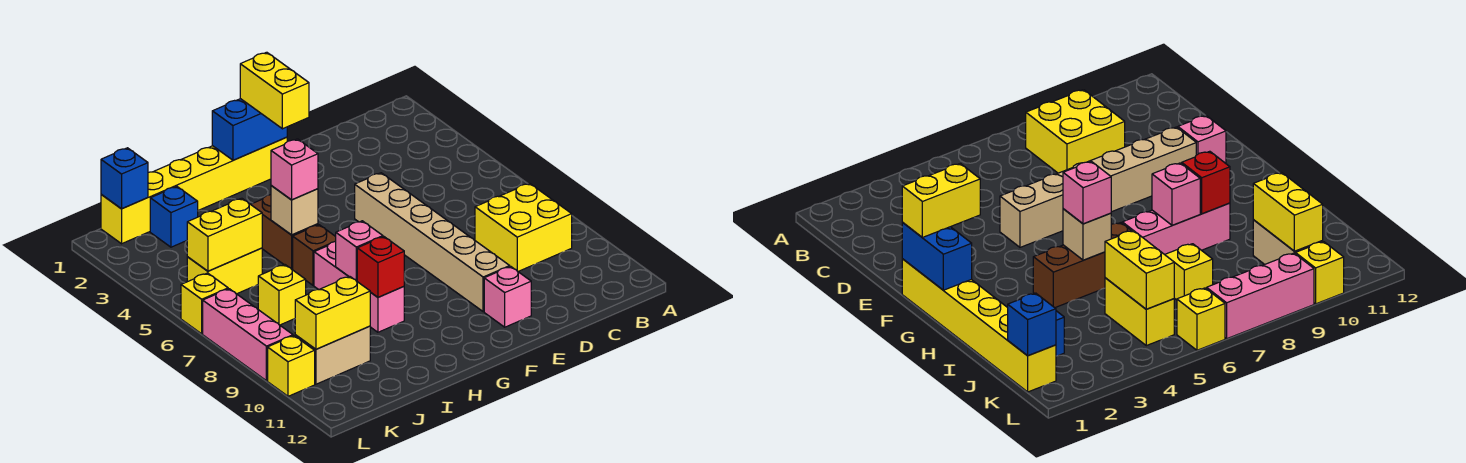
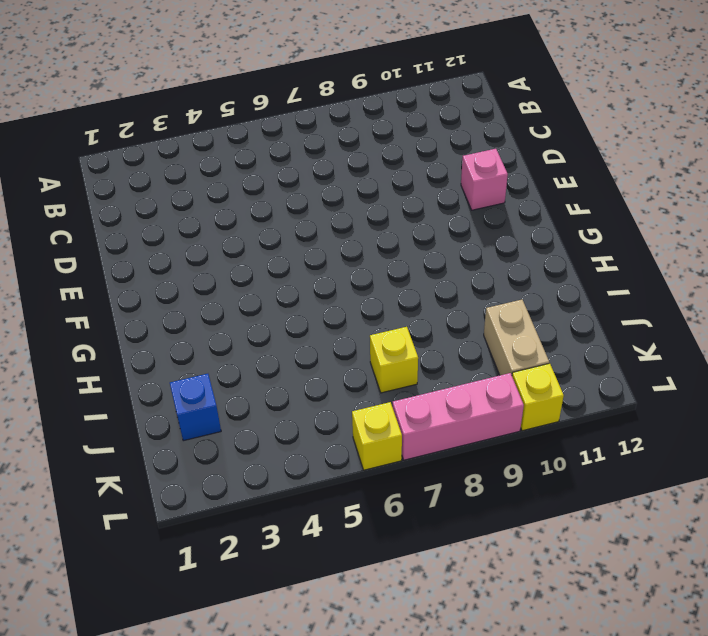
none -> yellow brick B8:C9 level 1
none -> tan brick E5:E10 level 1
none -> yellow brick F1:K1 level 1

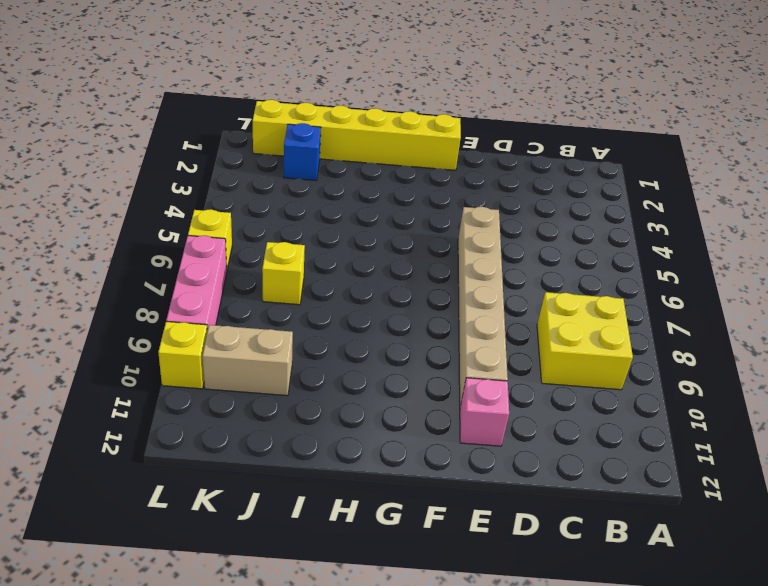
none -> brown brick H4:H5 level 1
none -> brown brick H6 level 1
none -> pink brick H7:H9 level 1

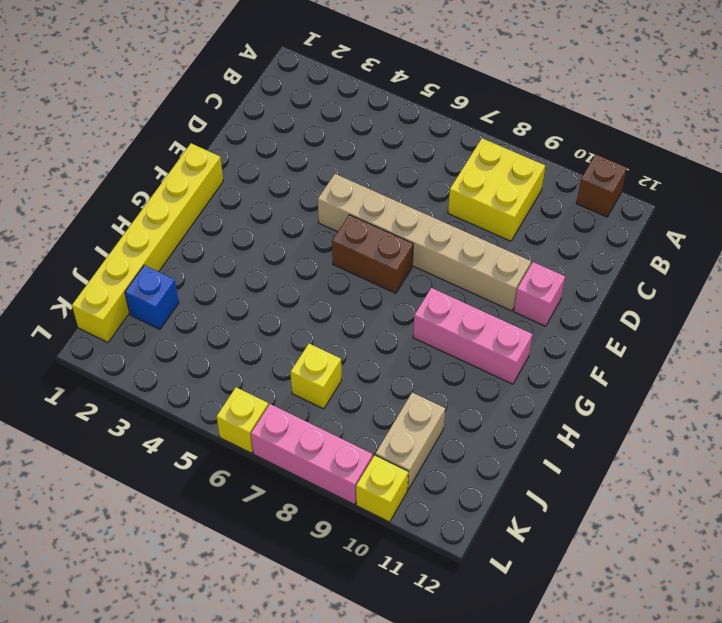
brown brick A11 level 1 -> brown brick H6 level 1
brown brick F6:F7 level 1 -> brown brick H4:H5 level 1
pink brick G9:G11 level 1 -> pink brick H7:H9 level 1
none -> yellow brick J5:K5 level 1
none -> blue brick F1:G1 level 2
none -> tan brick H5 level 2

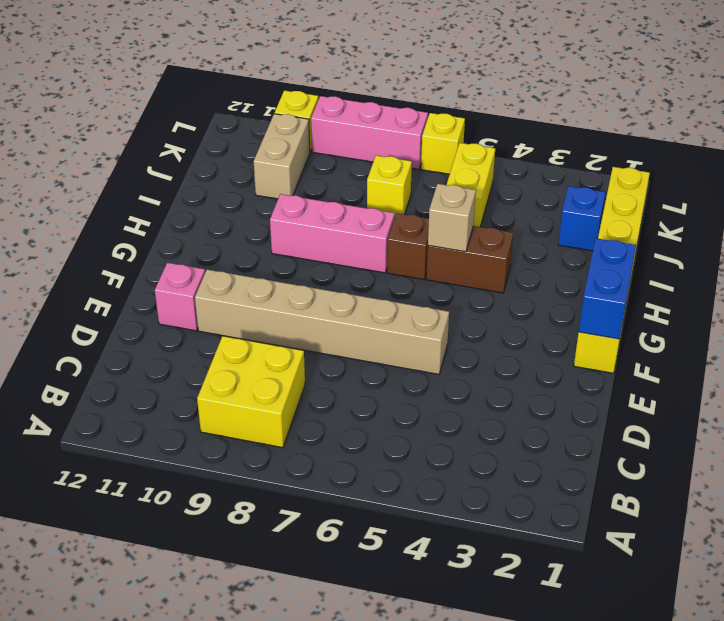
none -> pink brick H8 level 2
none -> red brick H9 level 2
none -> yellow brick J5:K5 level 2

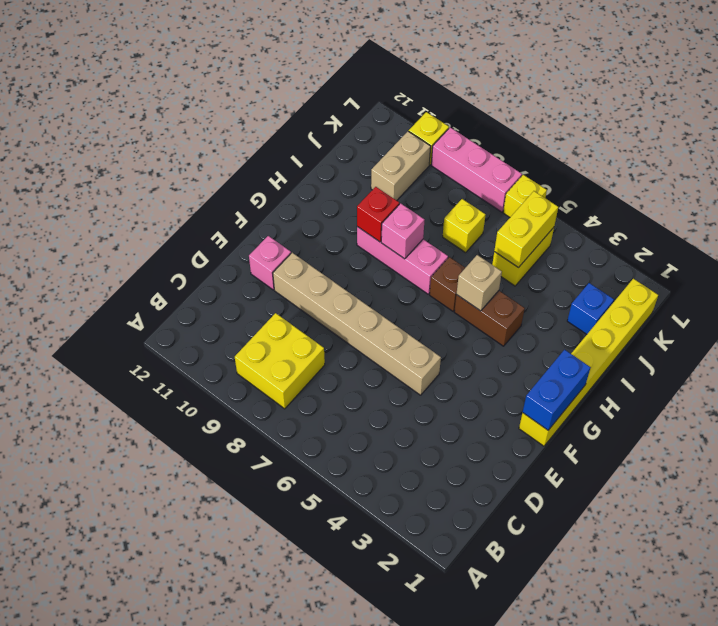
none -> yellow brick J10:K10 level 2
none -> blue brick K1 level 2
none -> yellow brick F1:F2 level 3

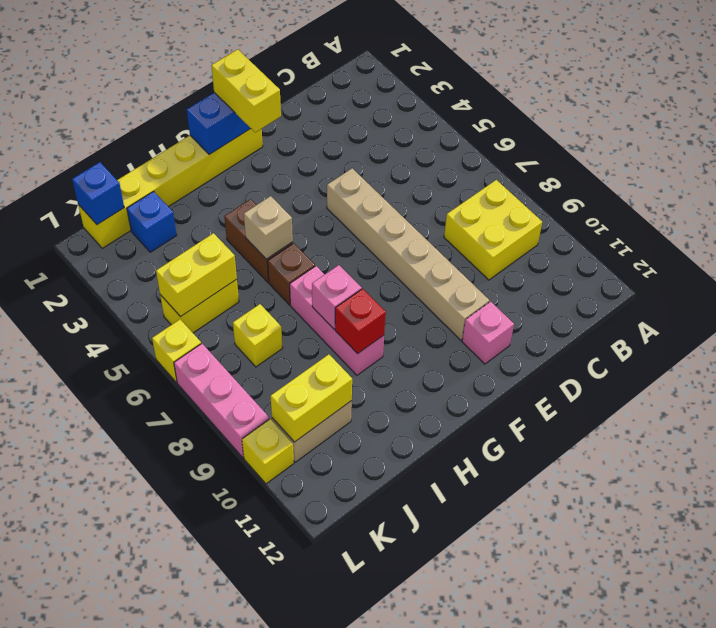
none -> pink brick H5 level 3

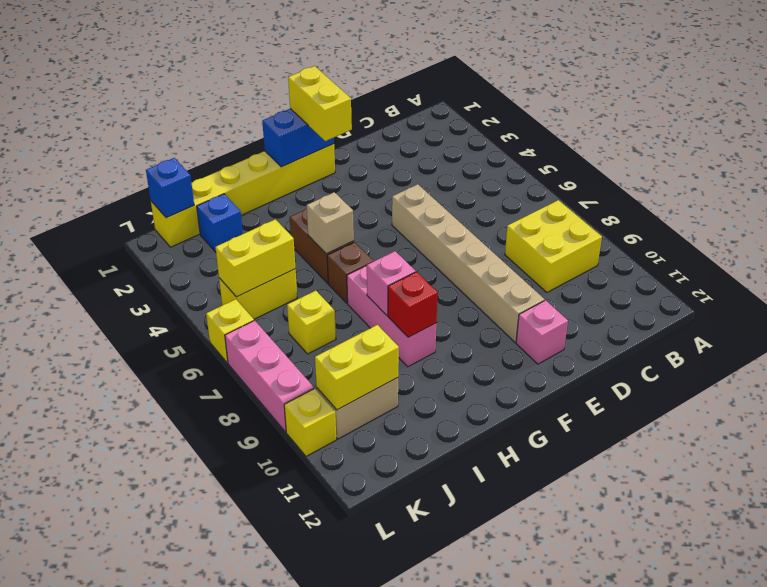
none -> pink brick H5 level 3

